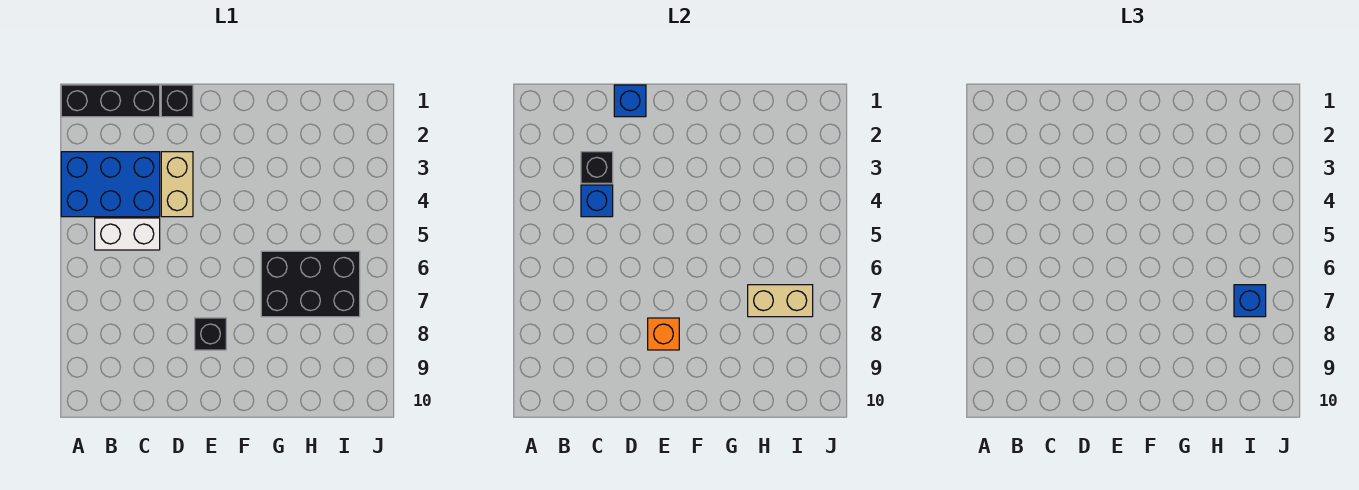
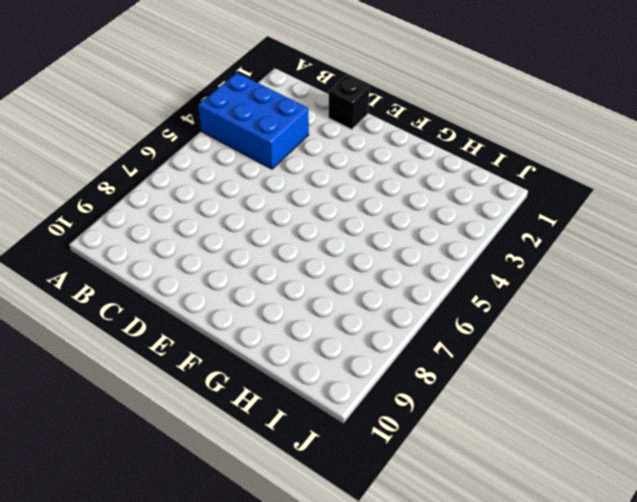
none -> black brick A1:C1 level 1
none -> white brick B5:C5 level 1
none -> tan brick D3:D4 level 1

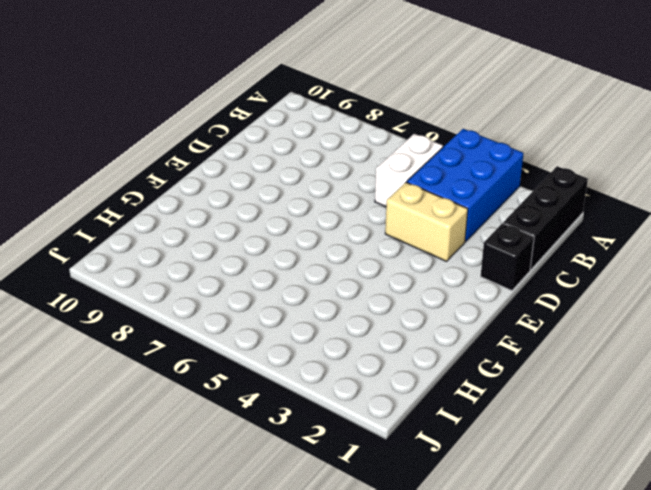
none -> black brick E8 level 1
none -> black brick G6:I7 level 1
none -> black brick C3 level 2

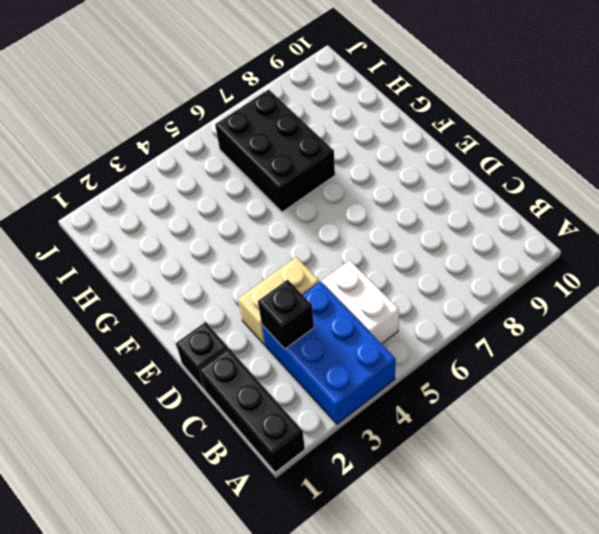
none -> black brick E8 level 1
none -> blue brick C4 level 2
none -> blue brick D1 level 2

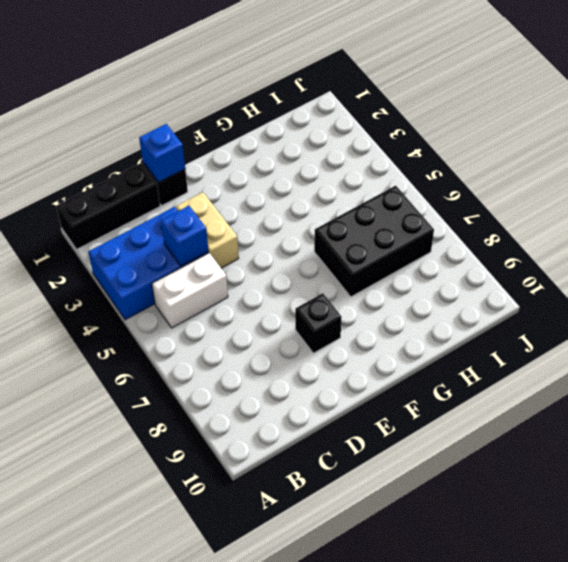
none -> black brick C3 level 2
none -> orange brick E8 level 2
none -> tan brick H7:I7 level 2

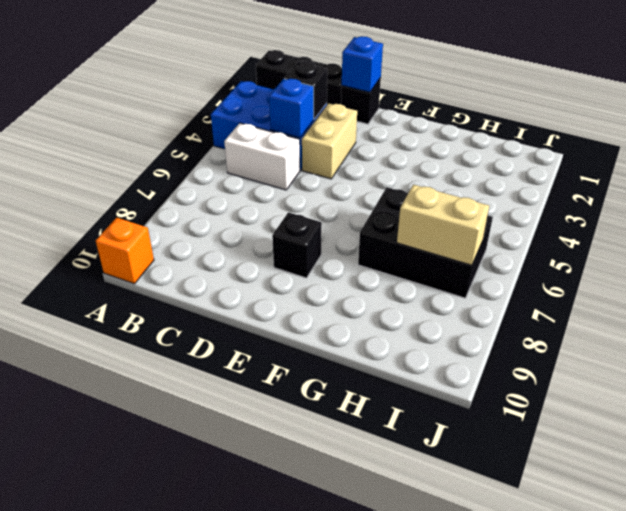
orange brick A10 level 1 -> orange brick E8 level 2
none -> blue brick I7 level 3

